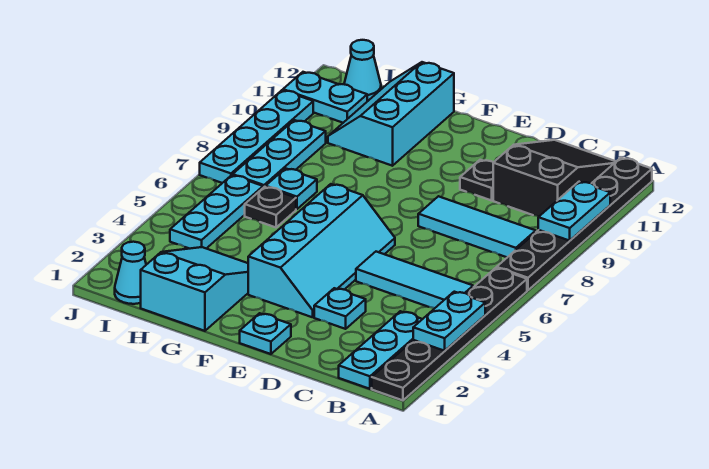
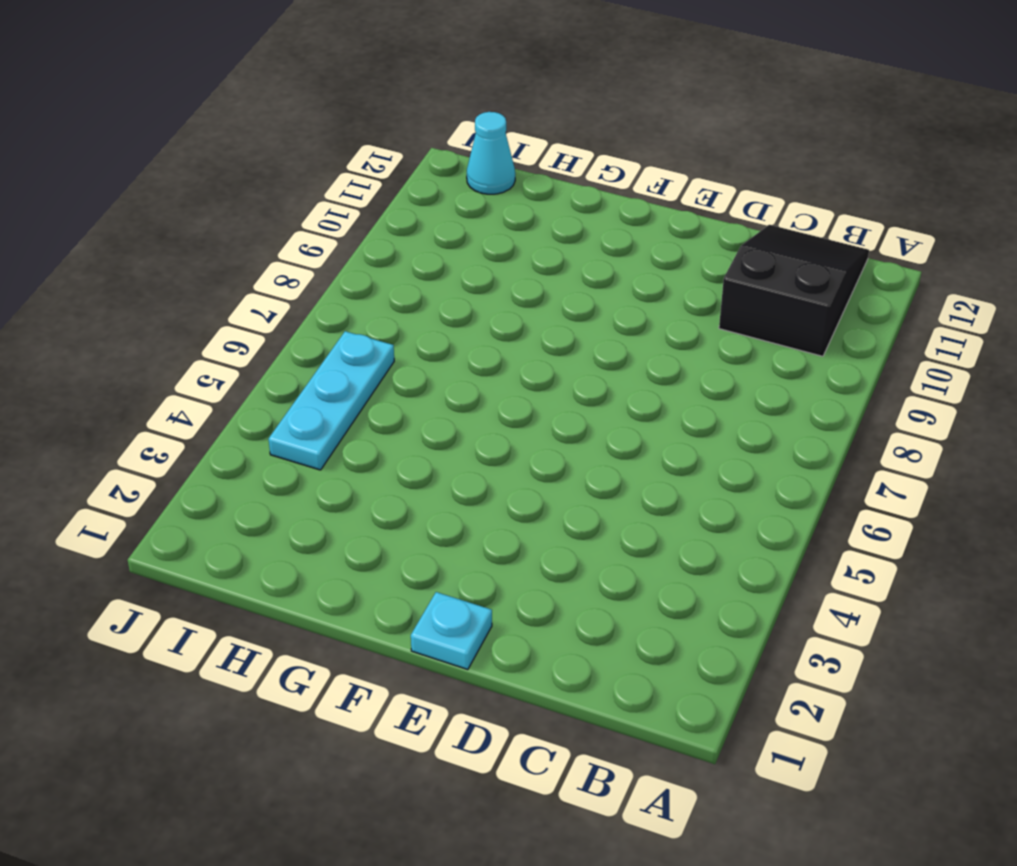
none -> black plate A1:A6 level 1
none -> black plate A7:A12 level 1
none -> cyan plate B1:B3 level 1

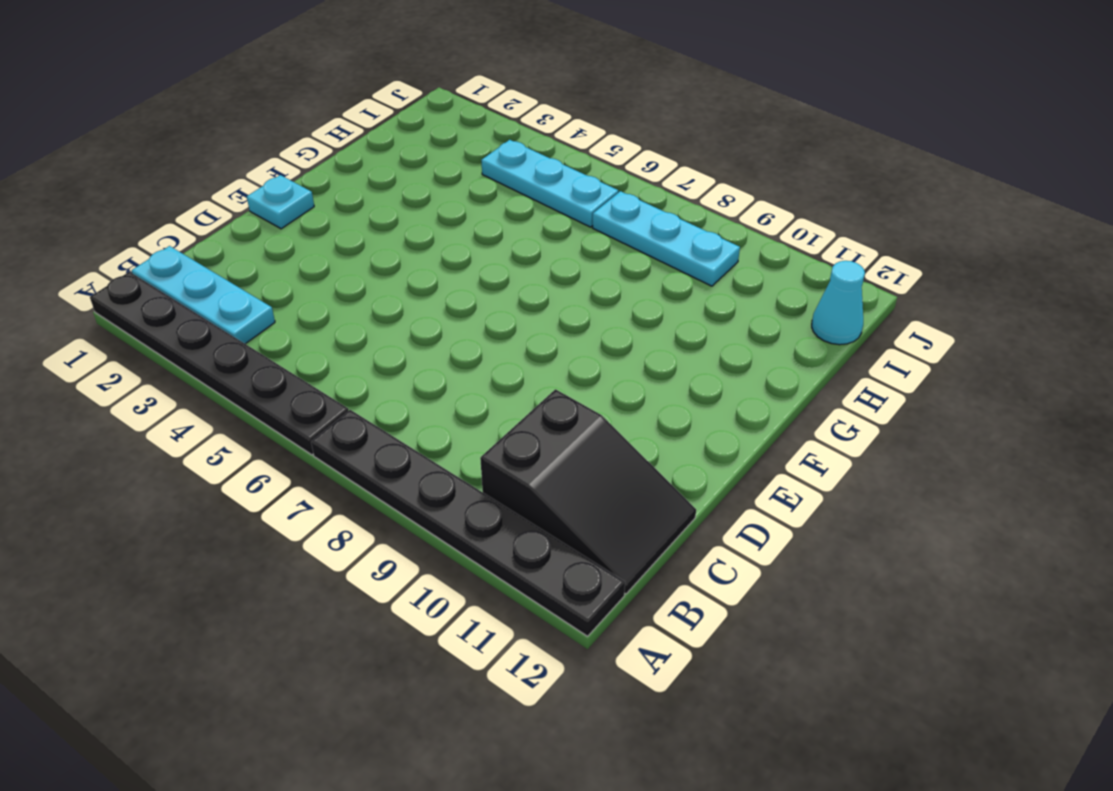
none -> cyan tile B5:D5 level 1
none -> cyan tile B8:D8 level 1
none -> cyan plate D3 level 1

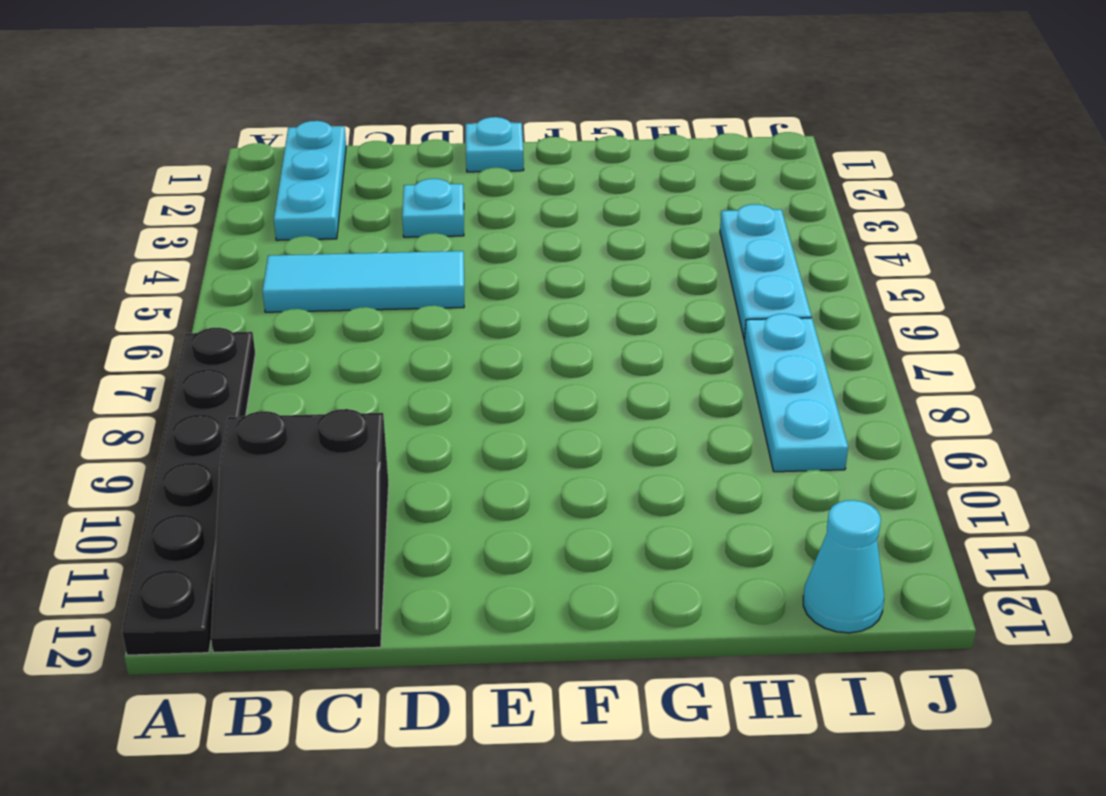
none -> black plate A1:A6 level 1
none -> cyan tile B8:D8 level 1
none -> black plate D10 level 1

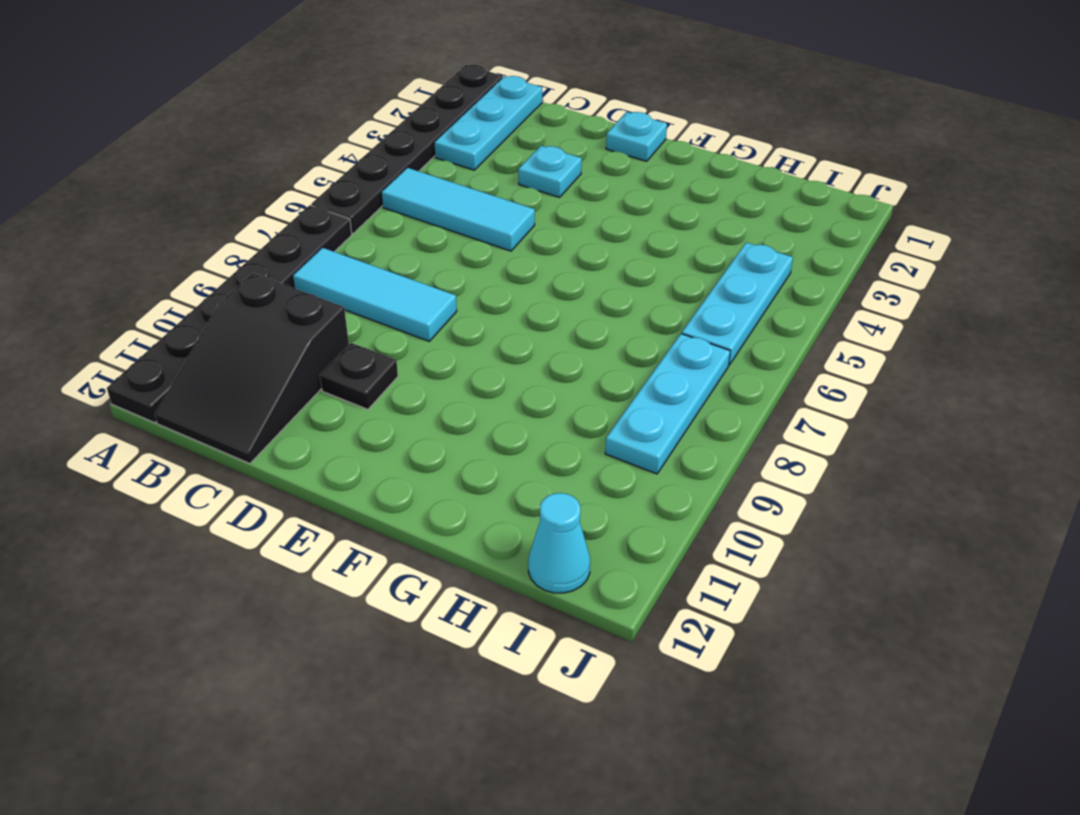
none -> cyan slope E3:F6 level 1 top F
none -> cyan slope G1:H3 level 1 top 1
none -> cyan slope G10:H12 level 1 top G

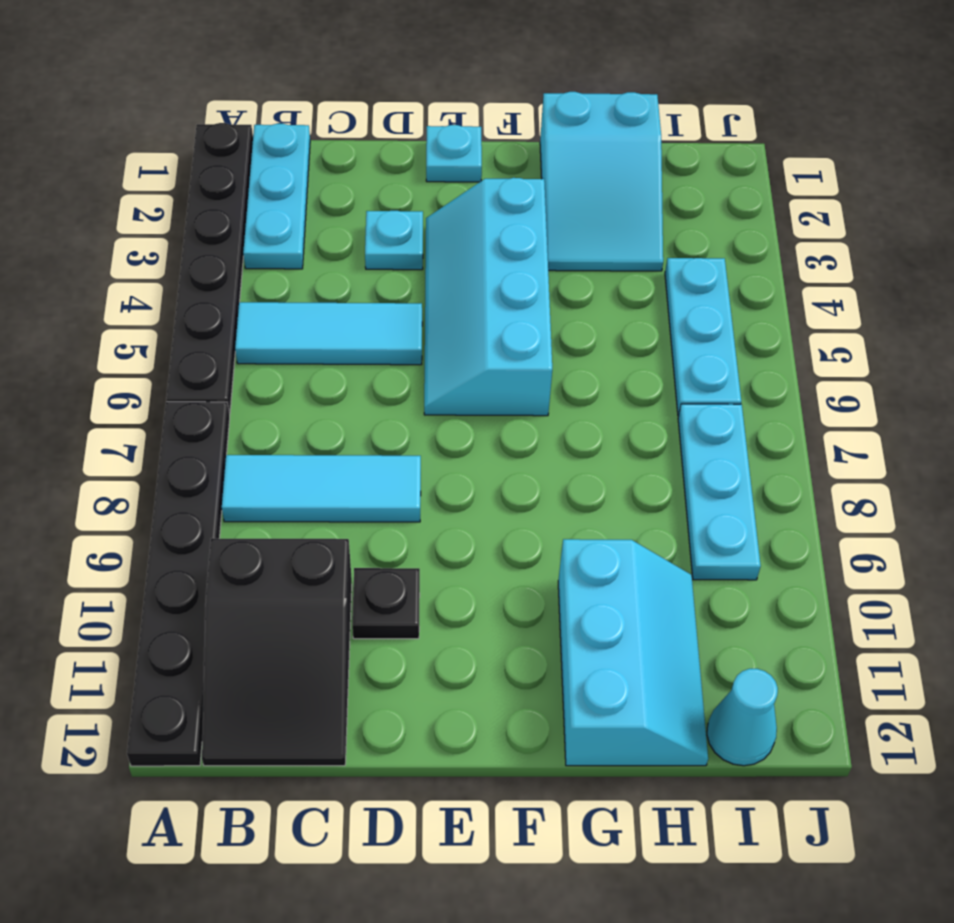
none -> black plate H6 level 1
none -> cyan plate H7 level 1
none -> cyan cone I1 level 1

